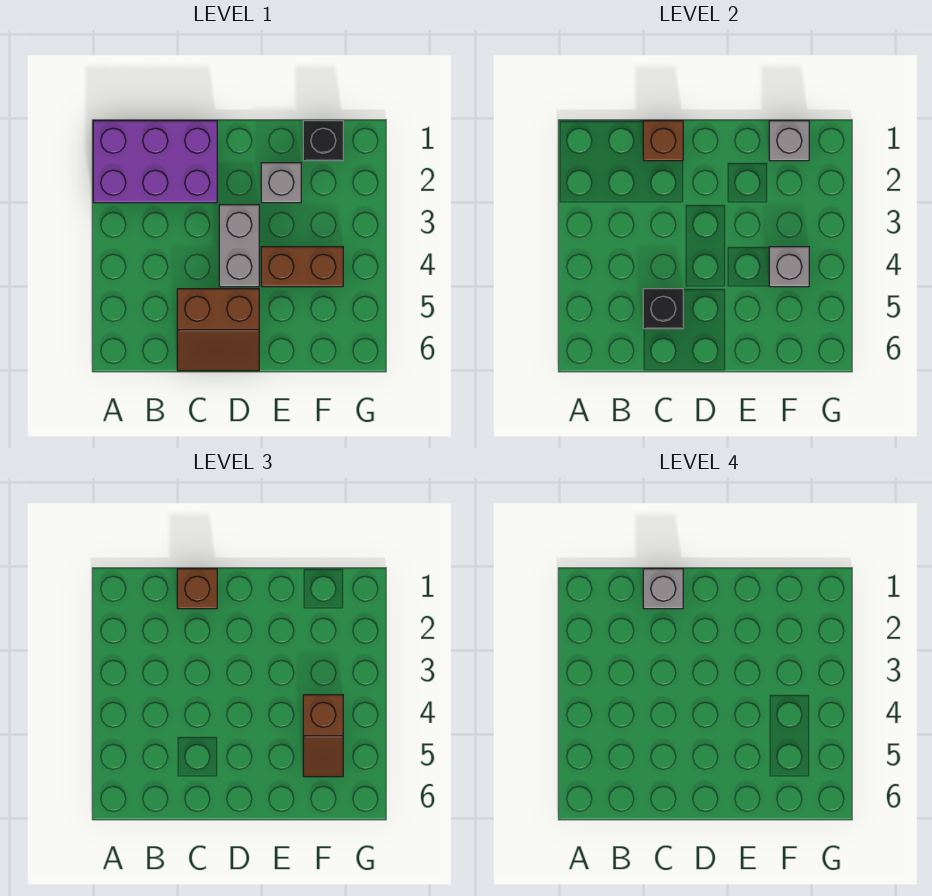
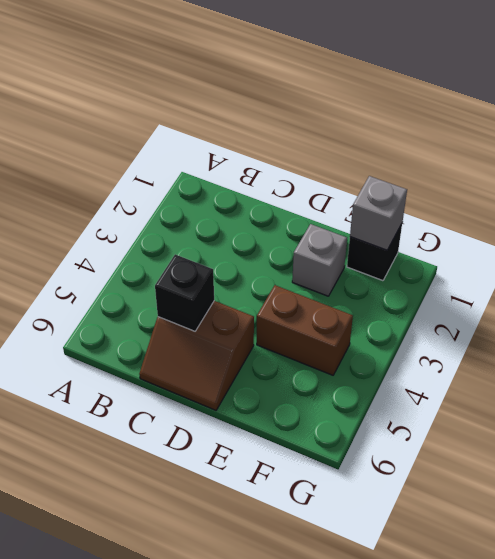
none -> purple brick A1:C2 level 1
none -> grey brick D3:D4 level 1
none -> brown brick C1 level 2

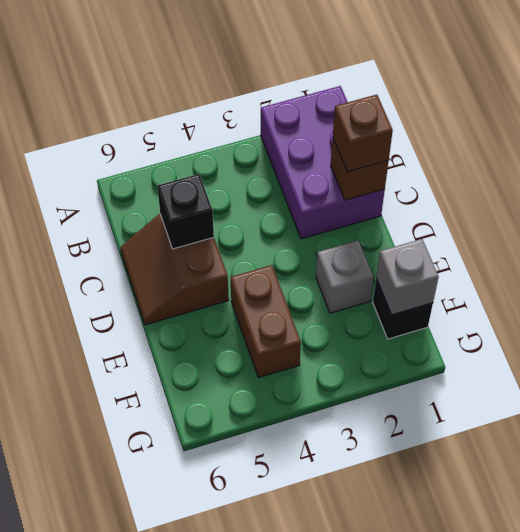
none -> grey brick D3:D4 level 1
none -> grey brick F4 level 2
none -> brown slope F4:F5 level 3 top 4

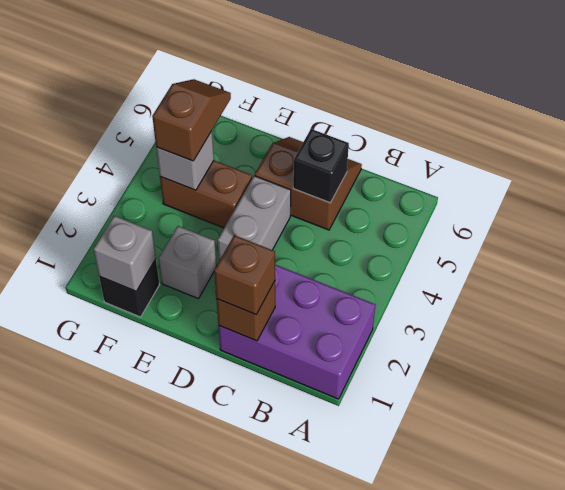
none -> grey brick C1 level 4

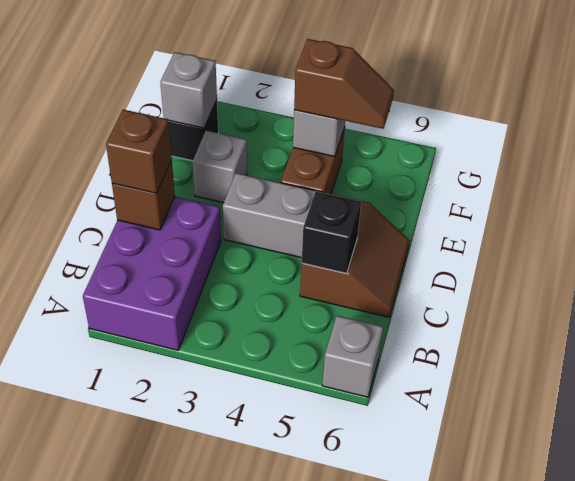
grey brick A6 level 1 -> grey brick C1 level 4

